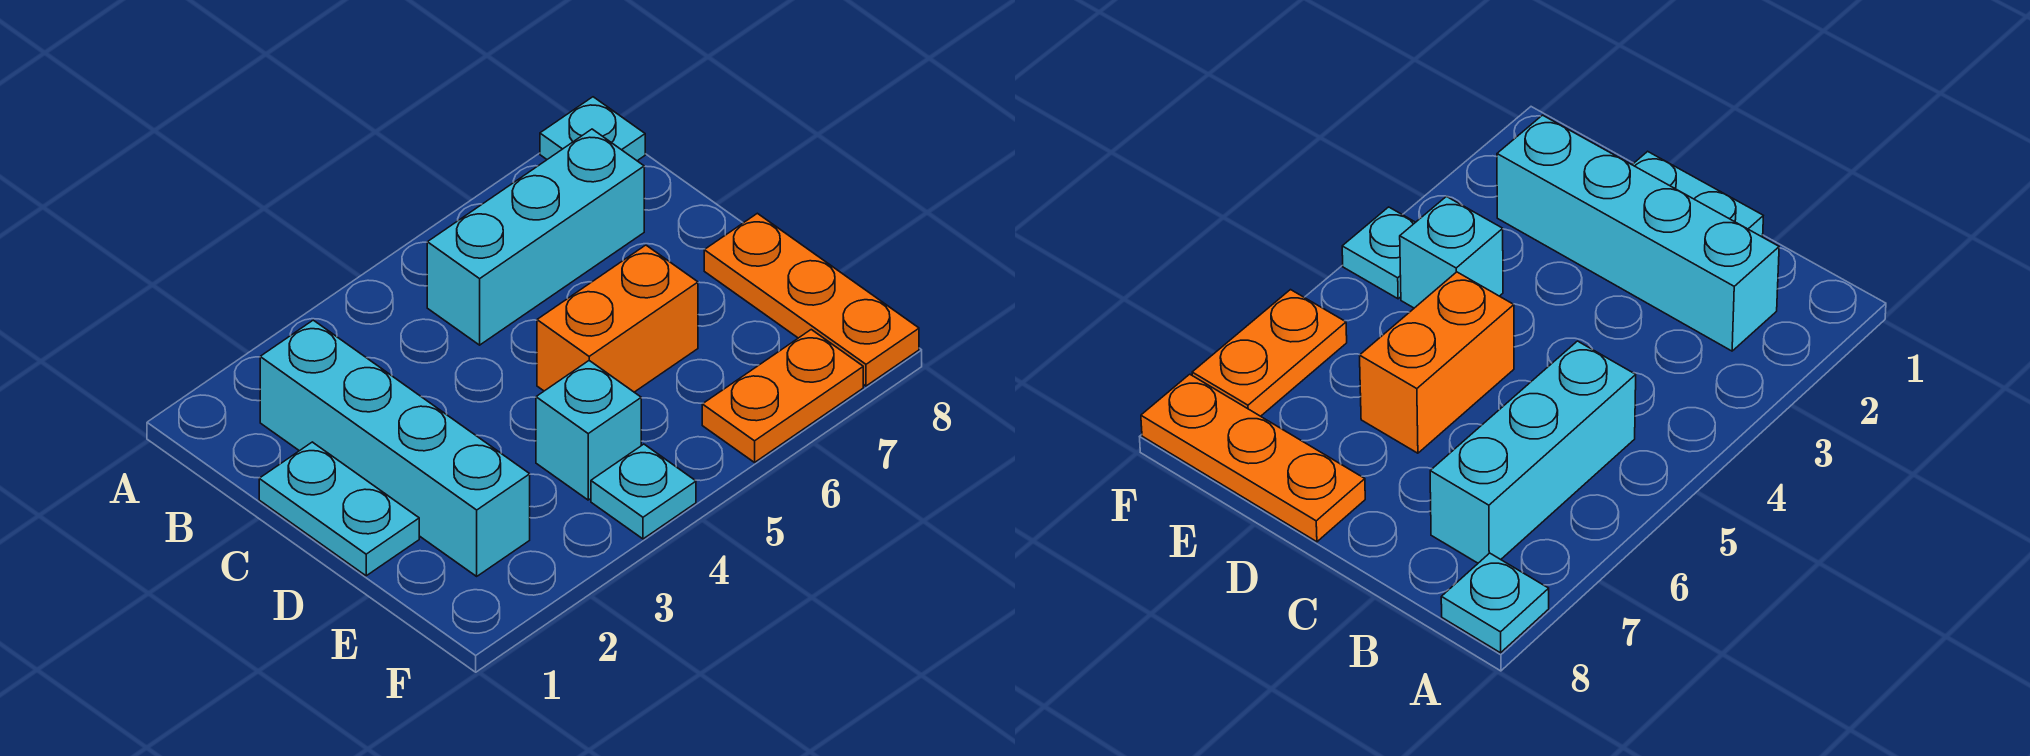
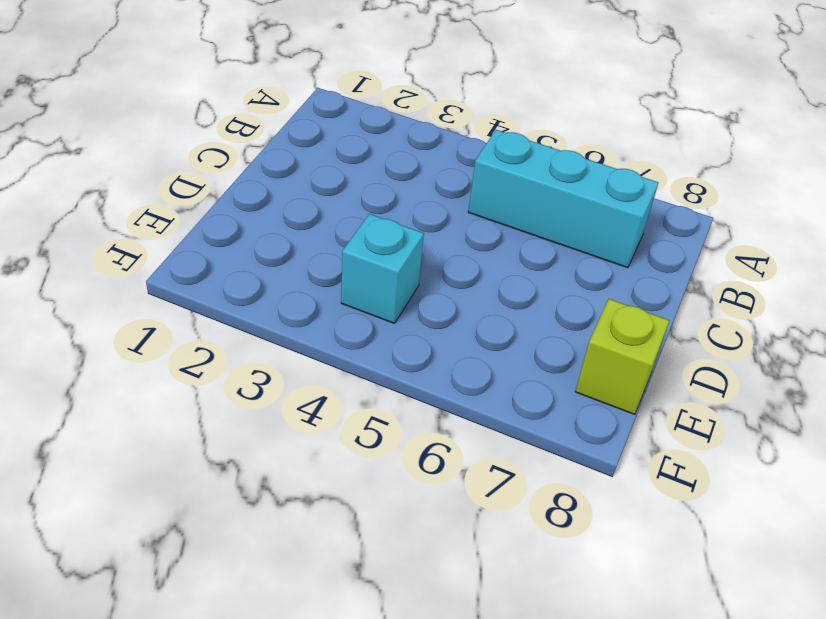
lime brick E8 level 1 -> orange plate D8:F8 level 1
none -> cyan plate A8 level 1
none -> cyan brick B2:E2 level 1

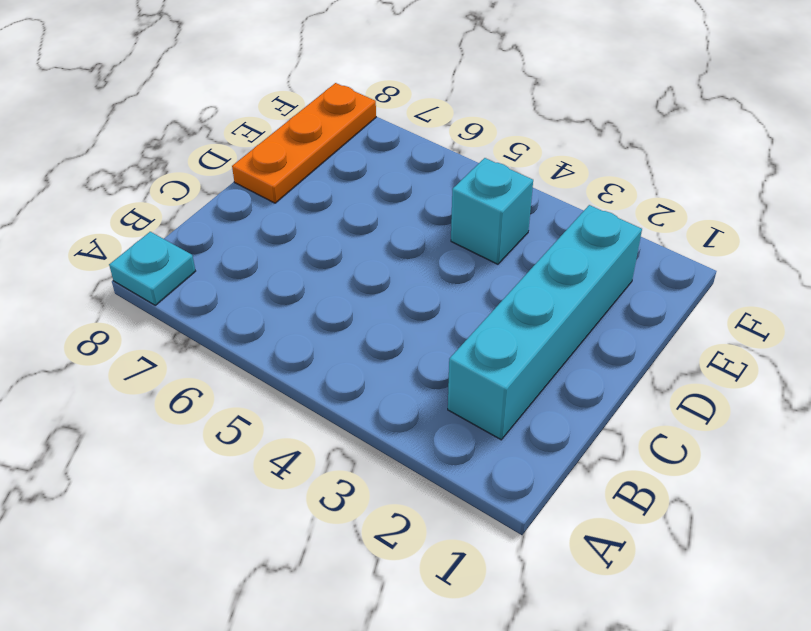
none -> cyan brick B5:B7 level 1
none -> cyan plate C1:D1 level 1

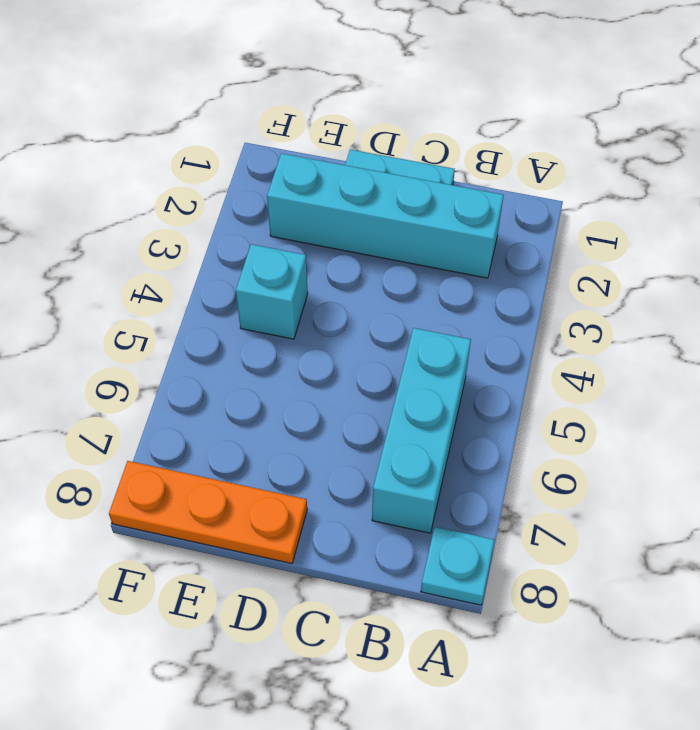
none -> orange brick D5:D6 level 1
none -> cyan plate F4 level 1

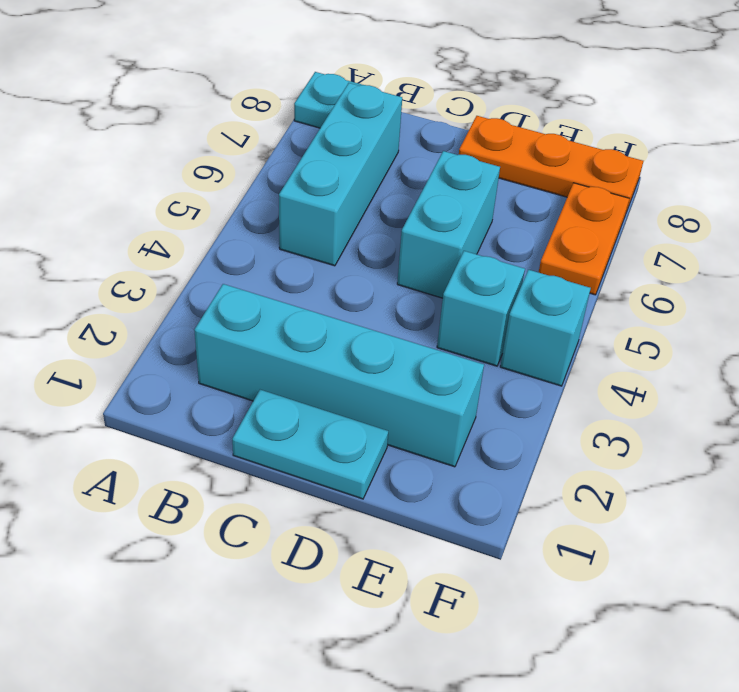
cyan brick D5:D6 level 1 -> orange brick D5:D6 level 1
cyan brick F4 level 1 -> cyan plate F4 level 1

